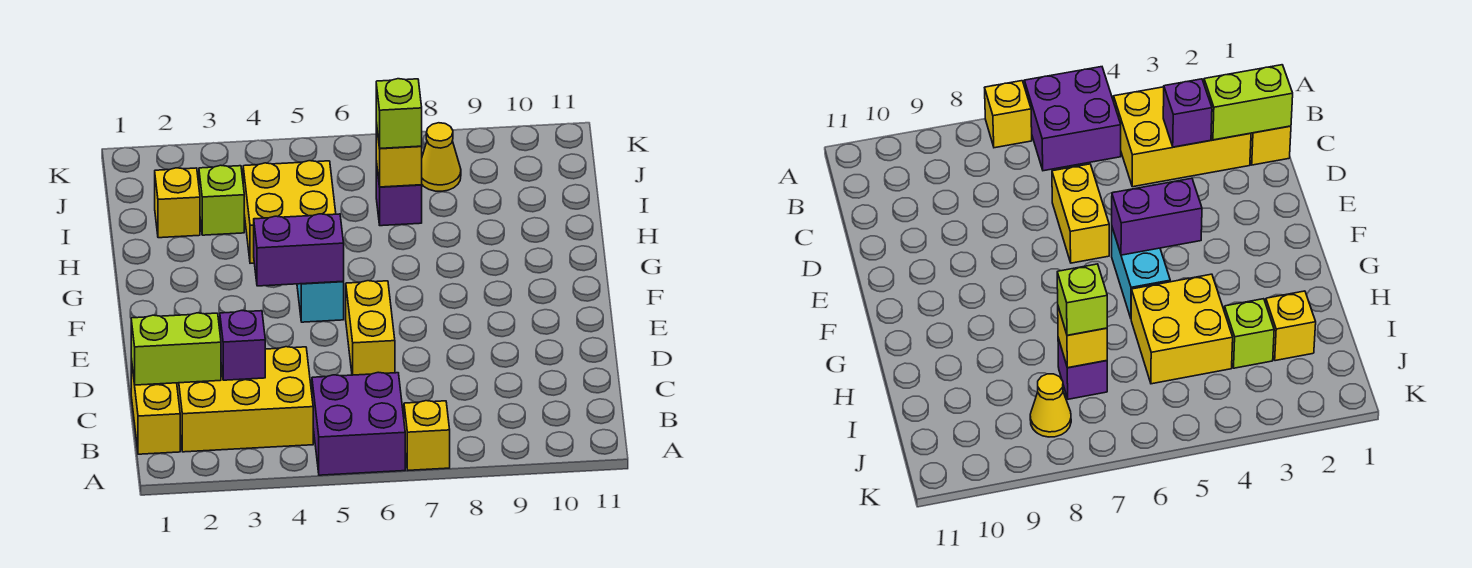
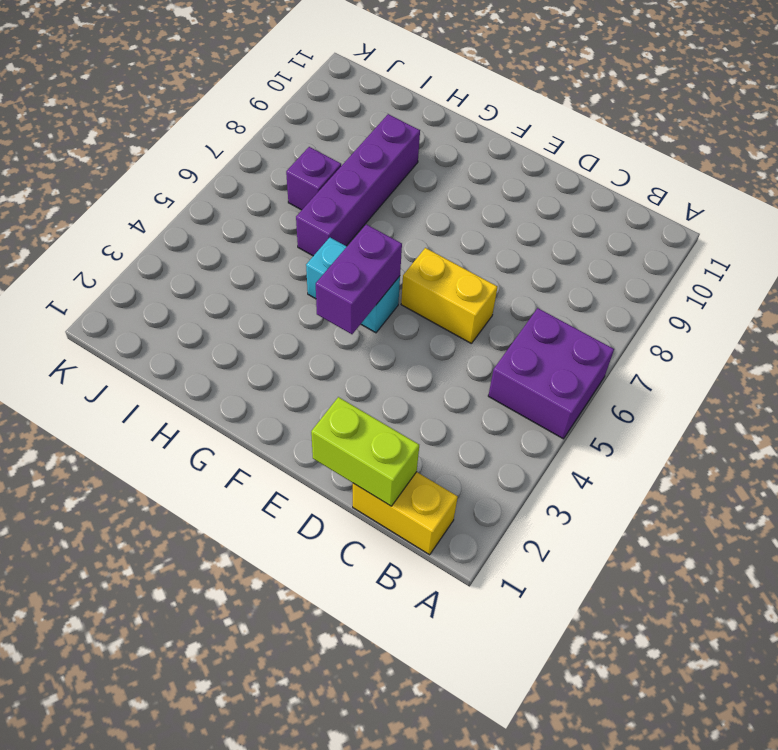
lime brick C1:D1 level 2 -> lime brick C1:C2 level 2
purple brick H6:H9 level 1 -> none
none -> yellow brick A7 level 1
none -> yellow brick B2:C4 level 1
none -> yellow brick H4:I5 level 1

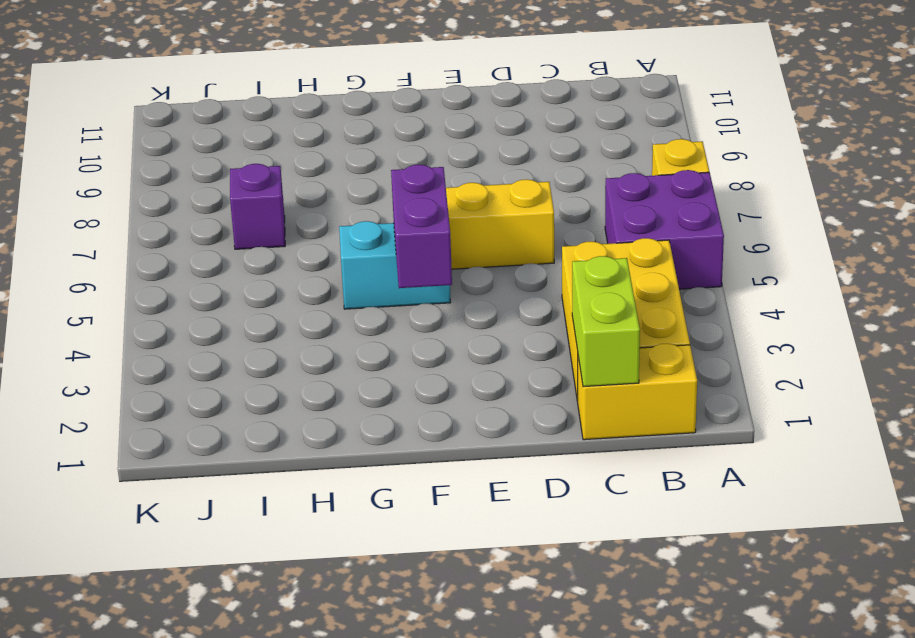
none -> yellow brick H4:I5 level 1
none -> yellow brick I2 level 1
none -> lime brick I3 level 1

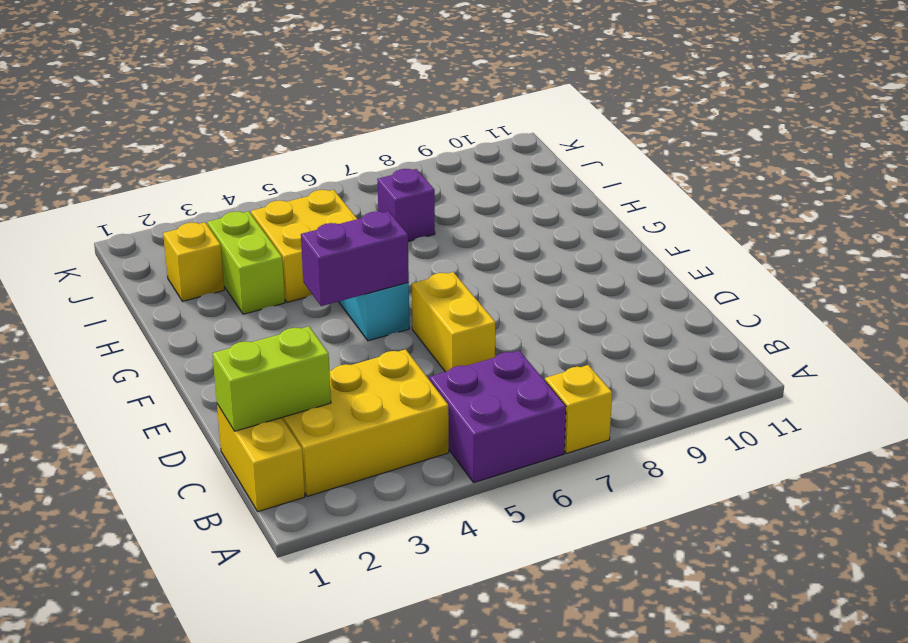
lime brick H3:I3 level 1 -> lime brick I3 level 1
none -> yellow cone J8 level 1
none -> purple brick C3 level 2
none -> yellow brick I7 level 2

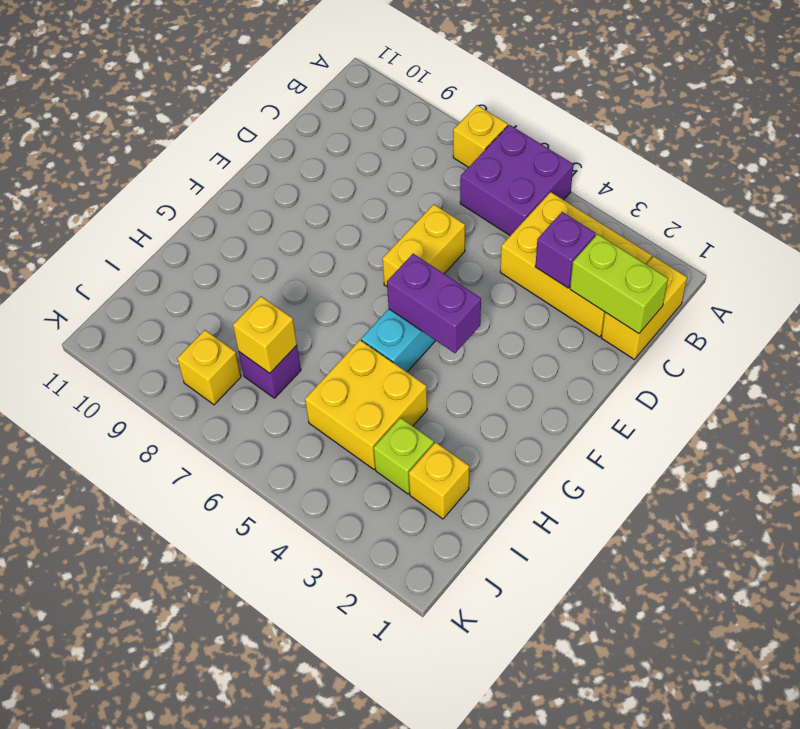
yellow brick J8 level 1 -> yellow cone J8 level 1
none -> lime brick I7 level 3

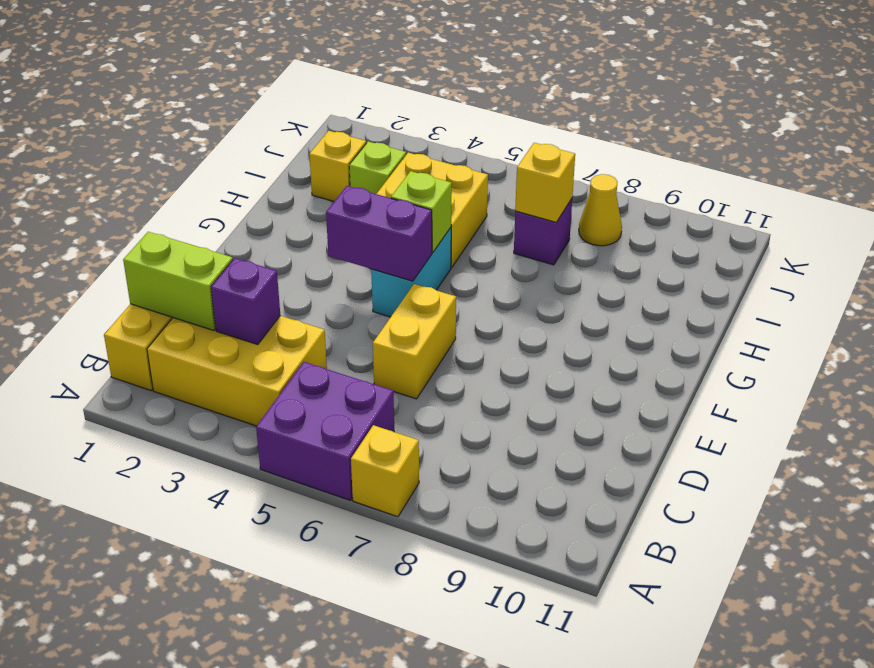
lime brick G5 level 2 -> lime brick I7 level 3

